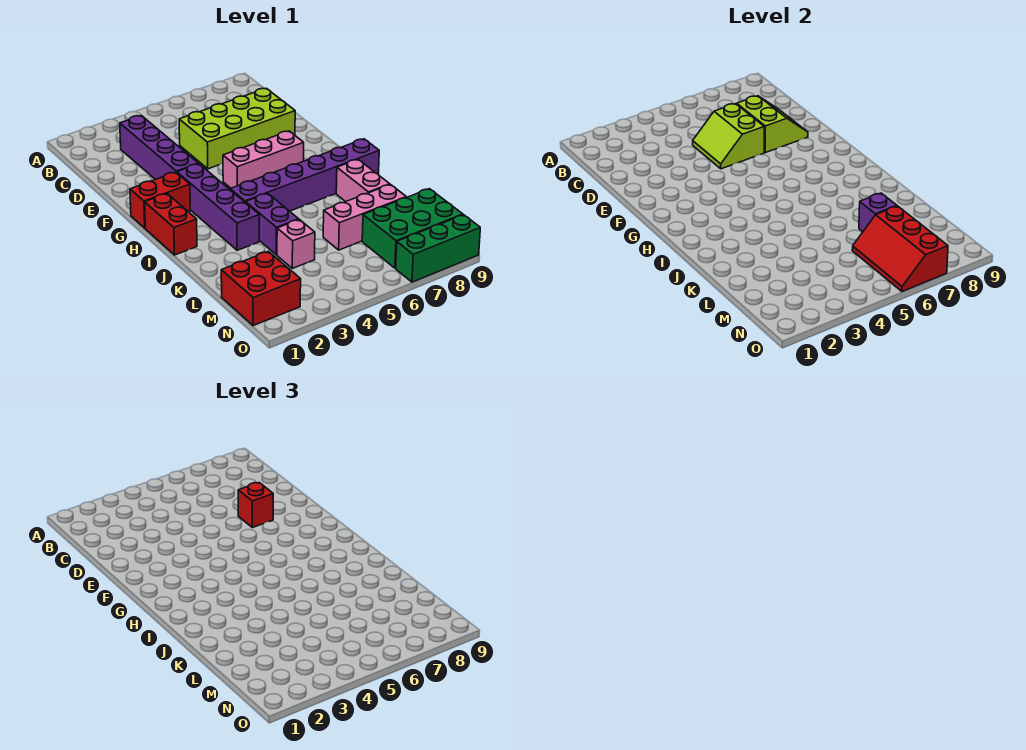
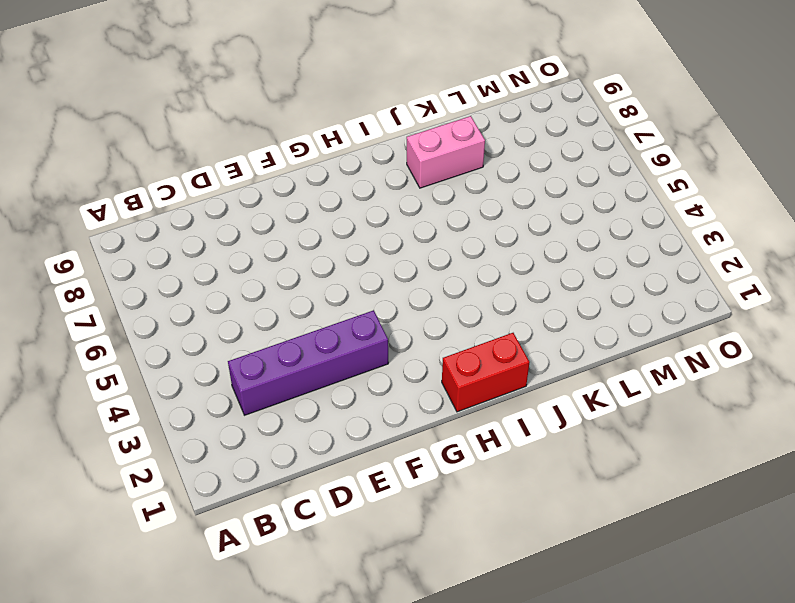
none -> lime brick D5:E8 level 1
none -> red brick G1:G2 level 1
none -> purple brick G3:J3 level 1

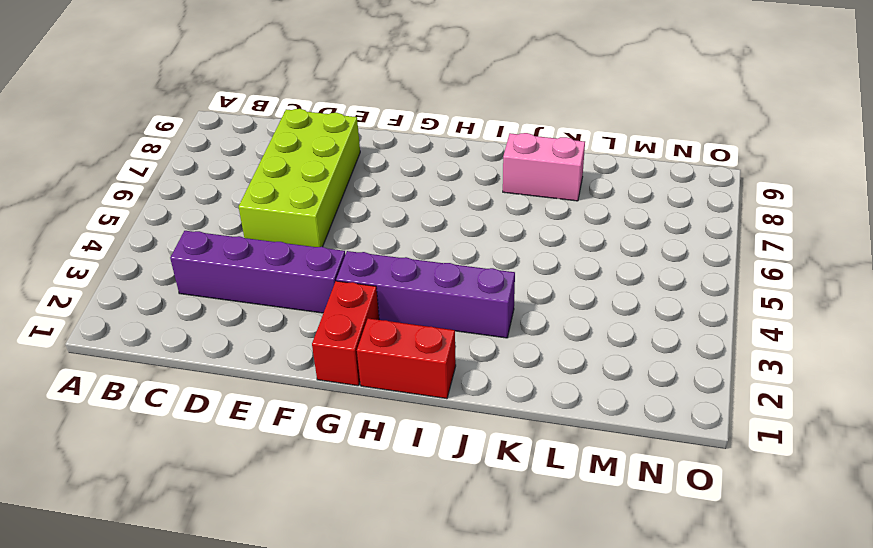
none -> pink brick G5:G7 level 1
none -> purple brick I4:I9 level 1
none -> purple brick J4:K4 level 1

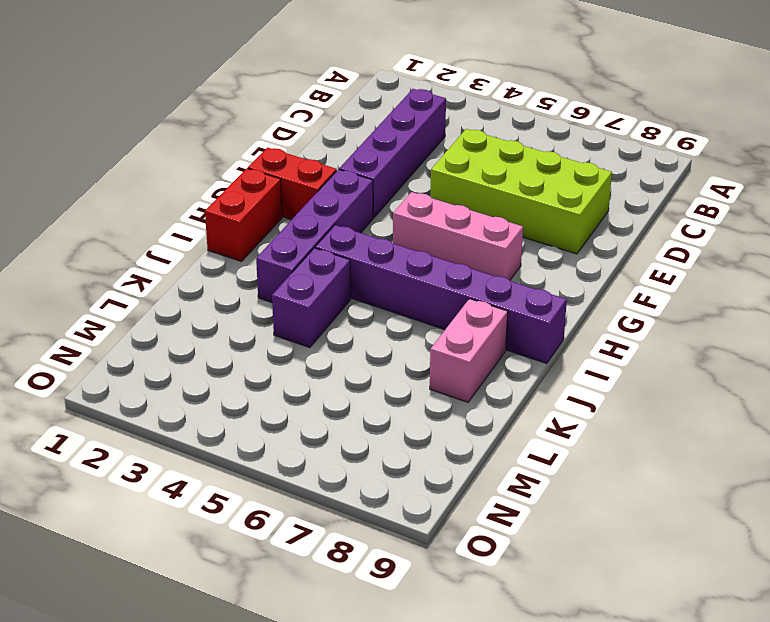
none -> pink brick L4 level 1
none -> pink brick L6:L8 level 1
none -> red brick M1:N2 level 1

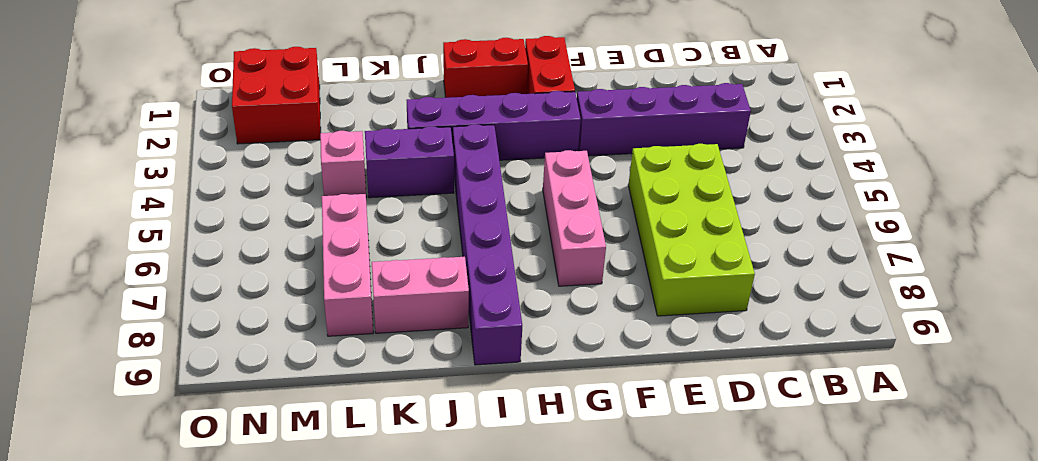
none -> green brick M7:N9 level 1
none -> green brick O7:O9 level 1
none -> lime slope D5:E6 level 2 top 6

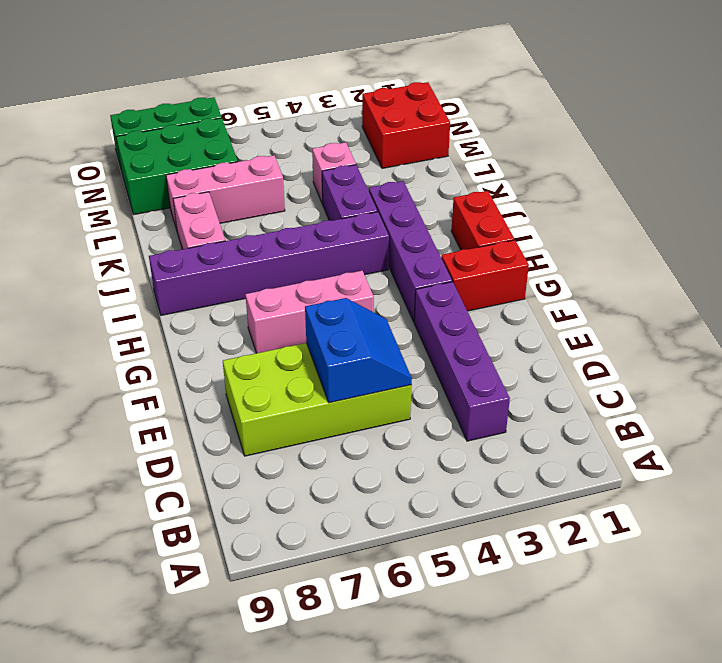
blue slope D5:E6 level 2 top 6 -> lime slope D5:E6 level 2 top 6
none -> lime slope D7:E8 level 2 top 7
none -> purple brick L7 level 2
none -> red slope M6:O7 level 2 top 7

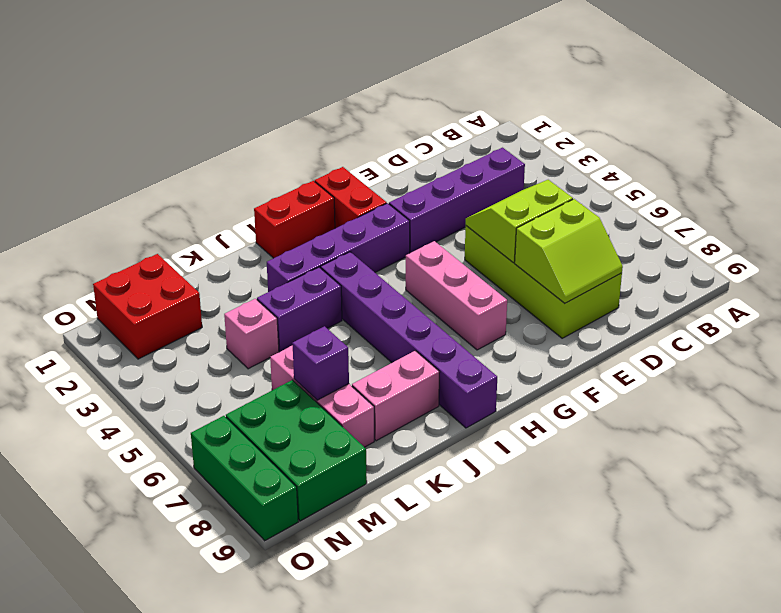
none -> red slope M6:O7 level 2 top 7
none -> red brick E7 level 3

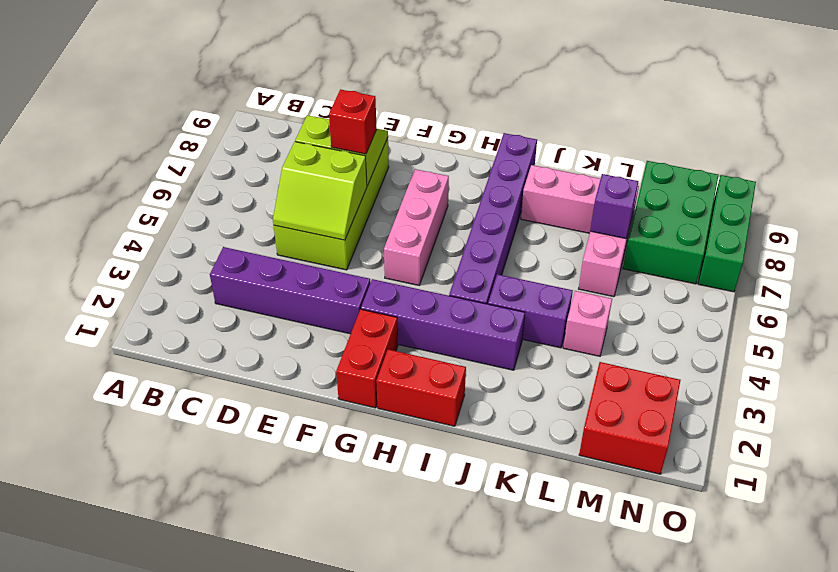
none -> red slope M6:O7 level 2 top 7

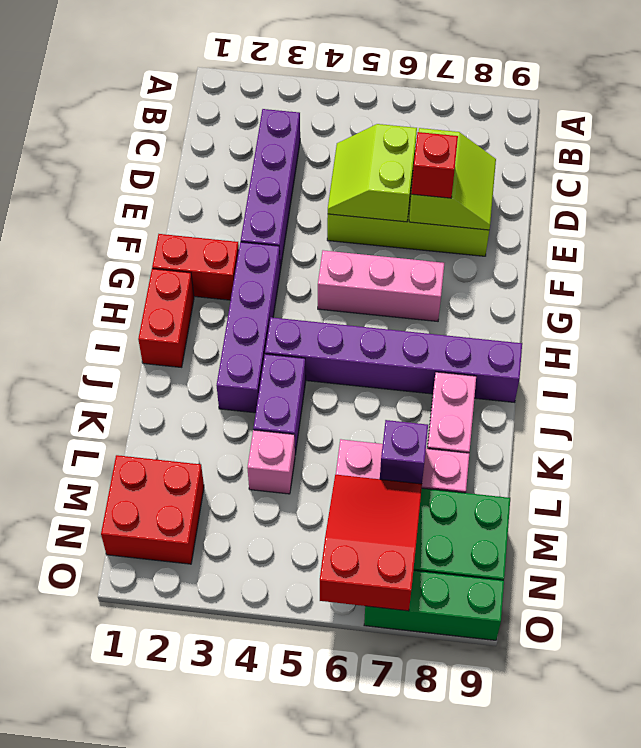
red slope M6:O7 level 2 top O -> red slope M6:O7 level 2 top 7

